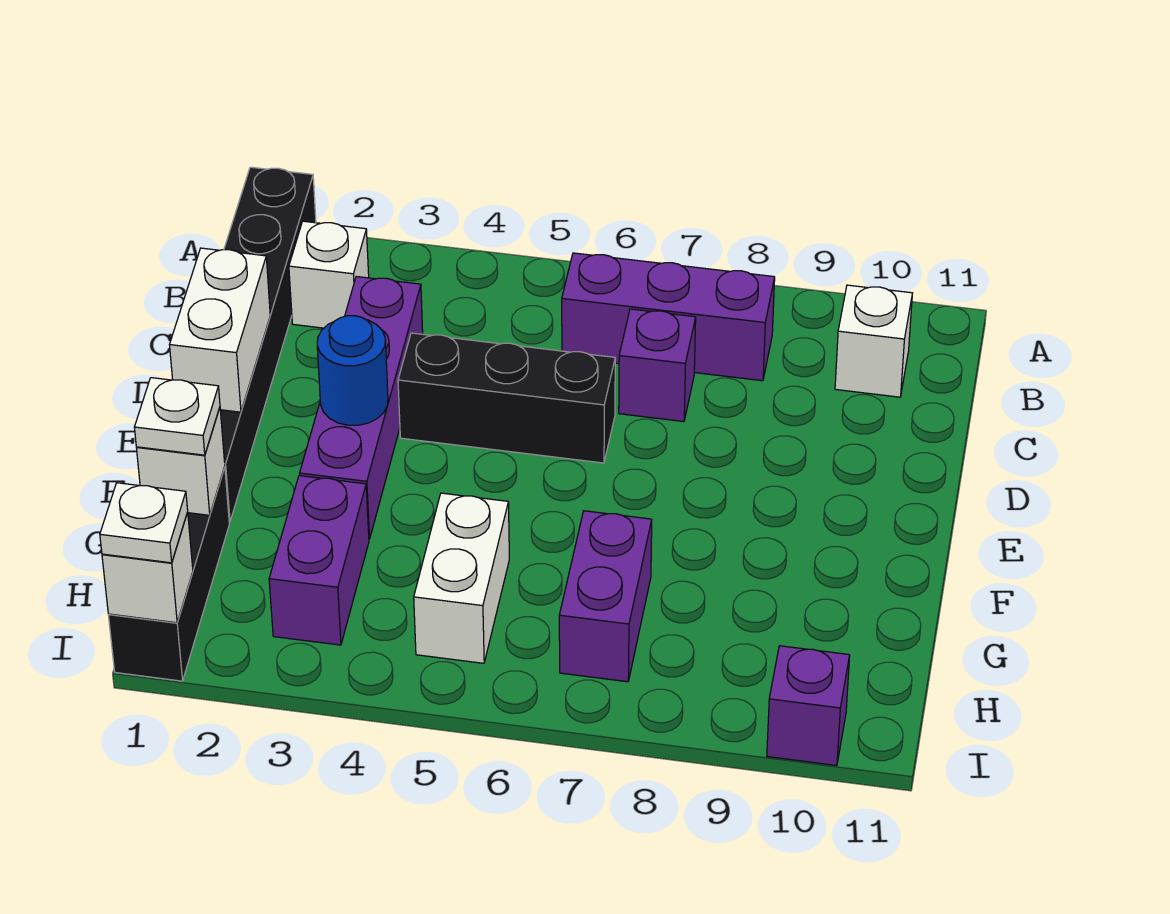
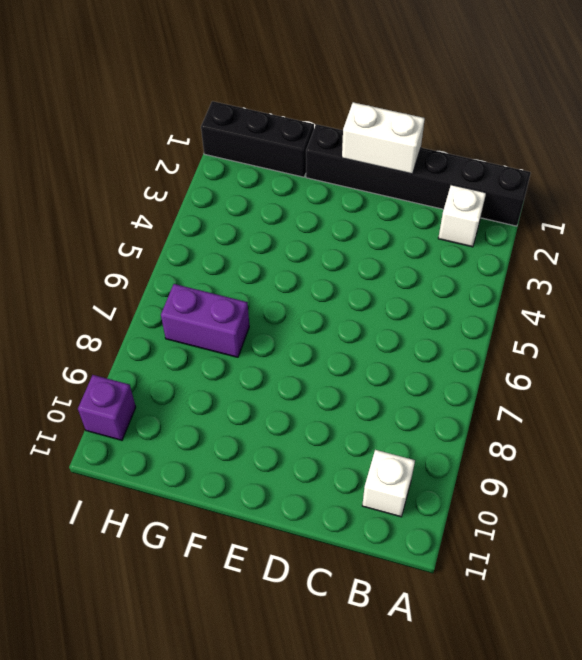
none -> purple brick B6:B8 level 1
none -> purple brick C3:F3 level 1
none -> purple brick C7 level 1

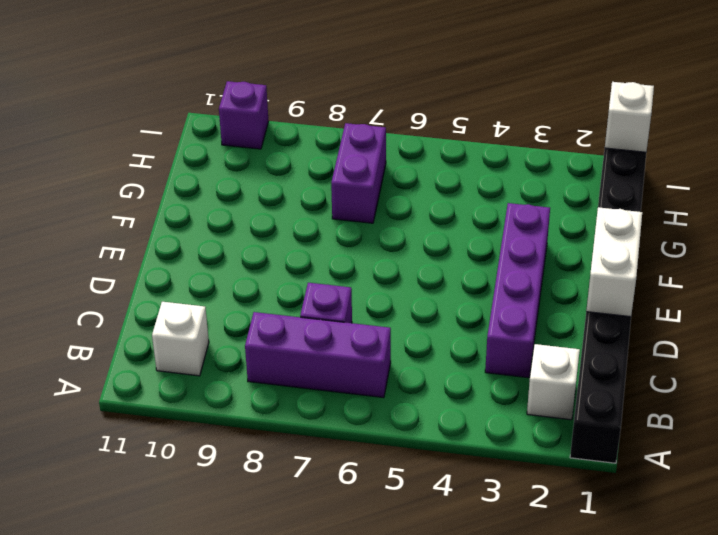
none -> black brick D4:D6 level 1
none -> purple brick G3:H3 level 1
none -> white brick G5:H5 level 1

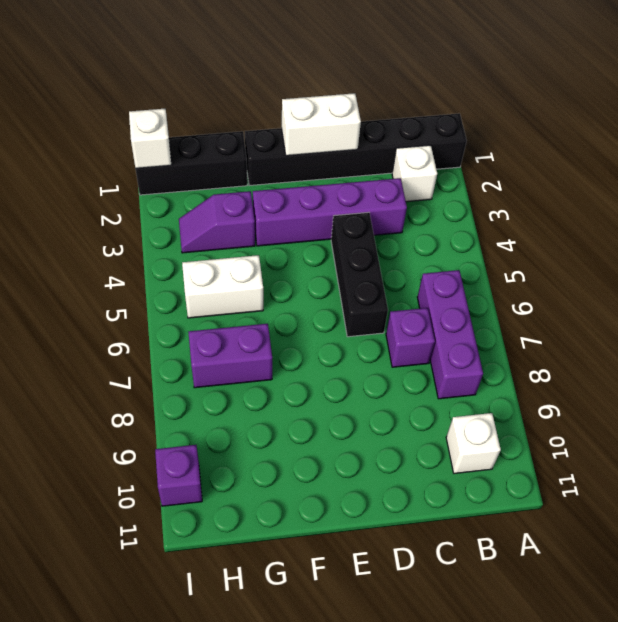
purple slope G3:H3 level 1 top G -> purple brick G3:H3 level 1
none -> blue round brick E3 level 2
none -> white brick G1 level 2
none -> white plate G1 level 3

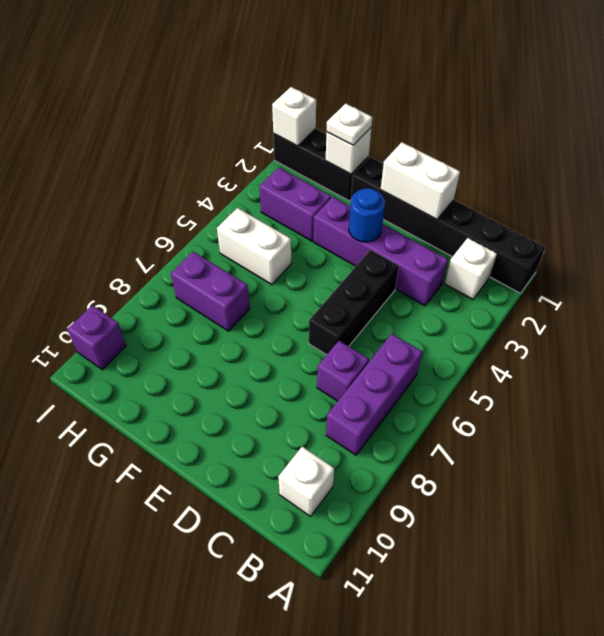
none -> white plate I1 level 3

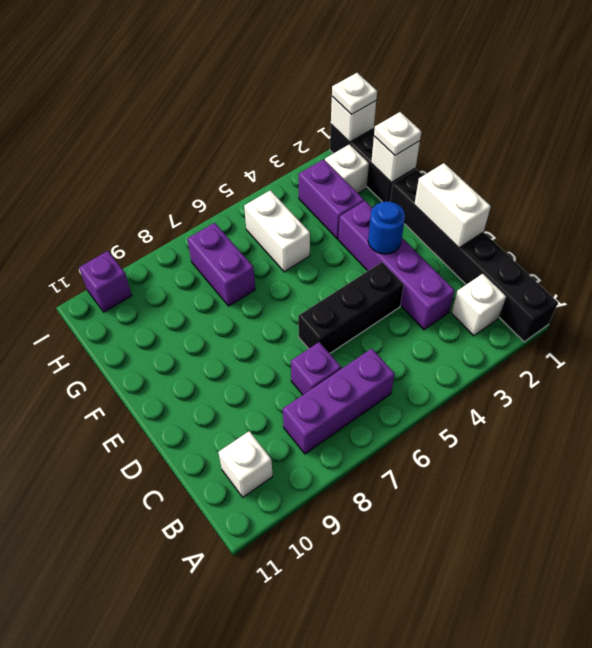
white brick H2 level 1 -> none

